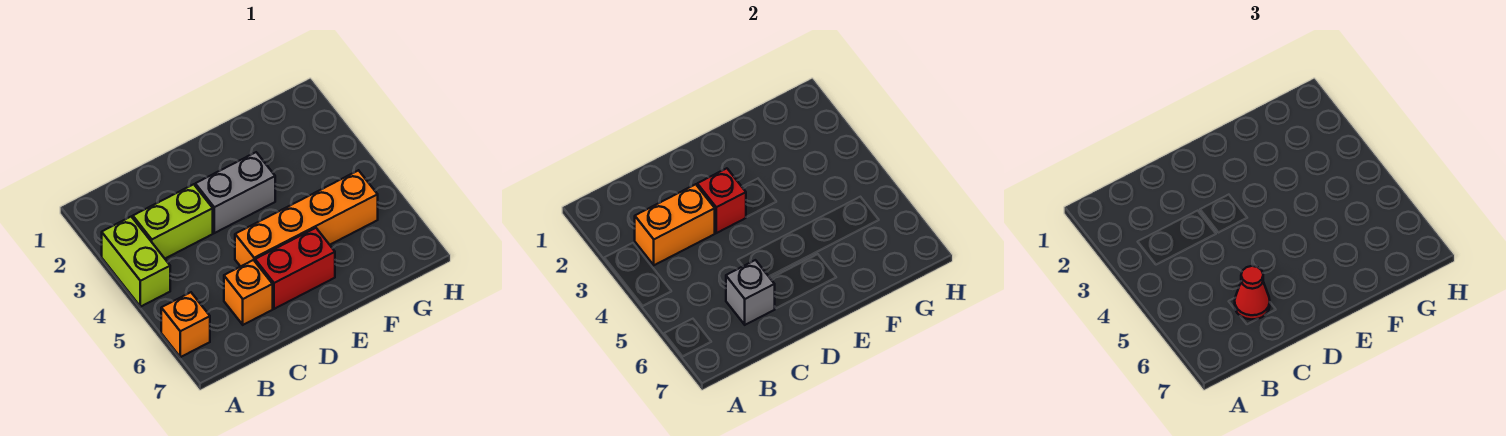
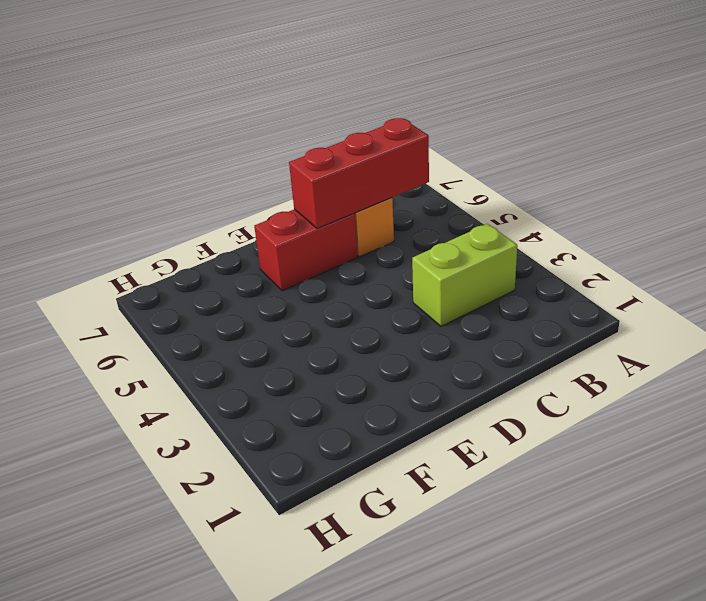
red brick B6:D6 level 2 -> grey brick C6 level 2
none -> lime brick A3:A4 level 1
none -> orange brick A6 level 1

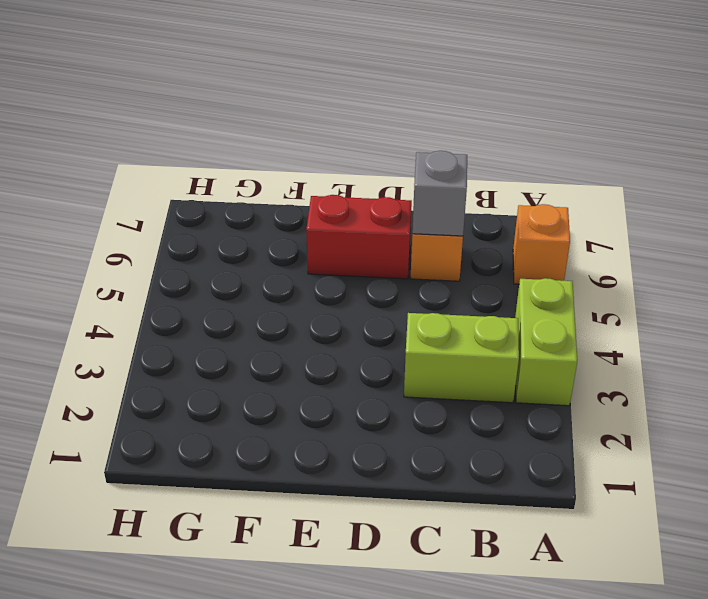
none -> grey brick D3:E3 level 1
none -> orange brick D5:G5 level 1

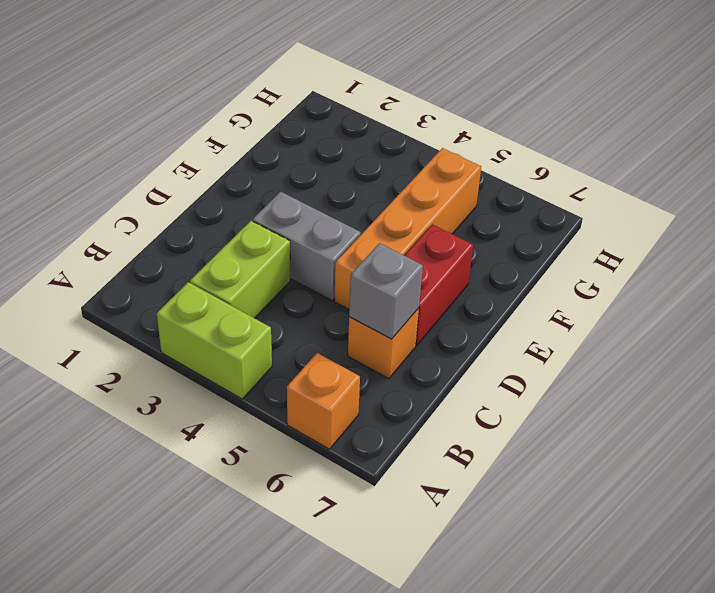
grey brick D3:D4 level 1 -> grey brick D3:E3 level 1
none -> orange brick B3:C3 level 2
none -> red brick D3 level 2

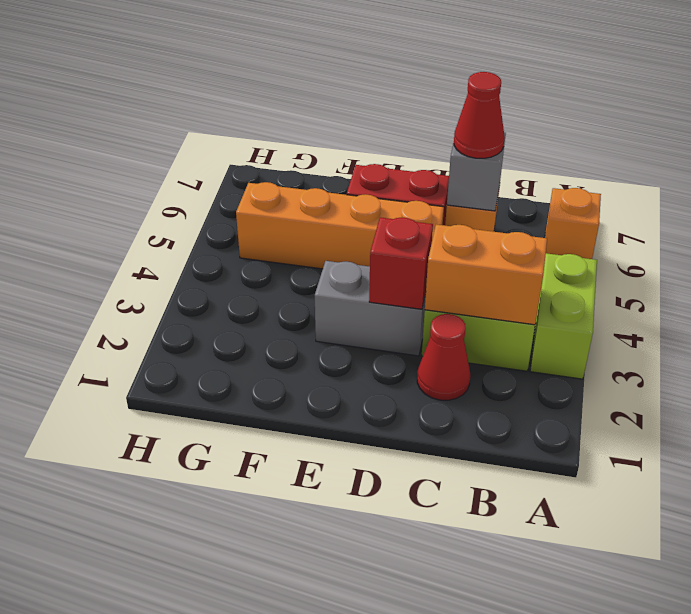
red cone C2 level 1 -> none

